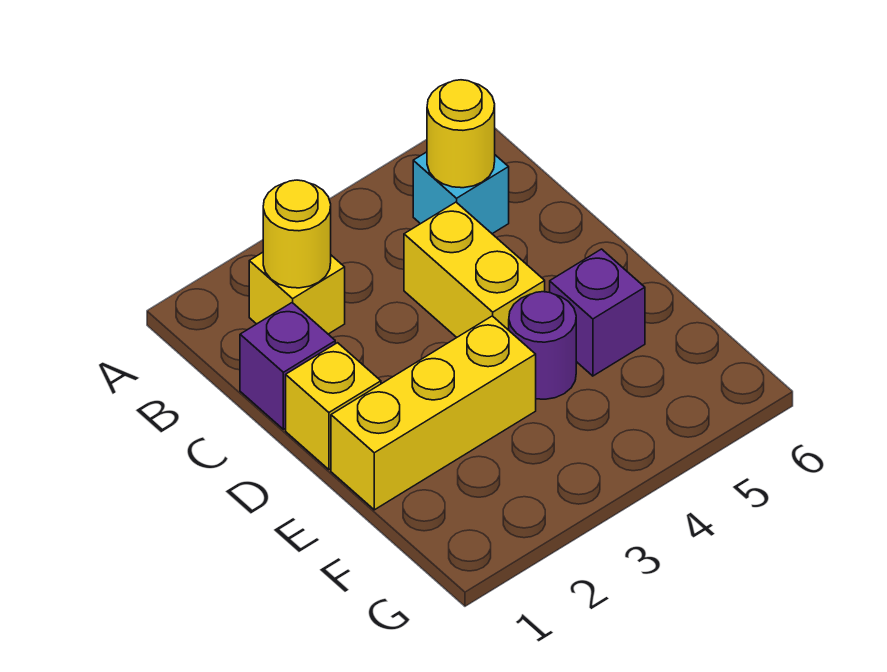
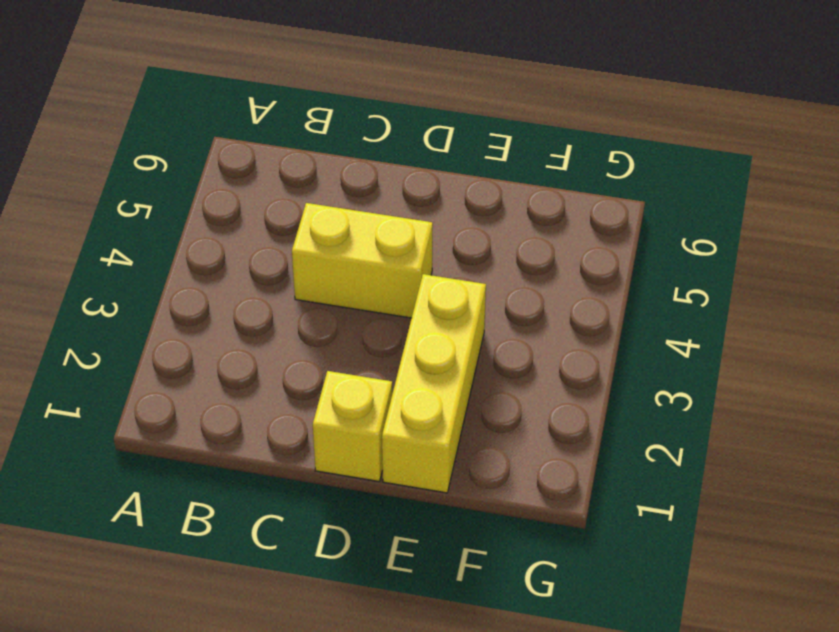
none -> yellow brick B2 level 1
none -> cyan brick B5 level 1

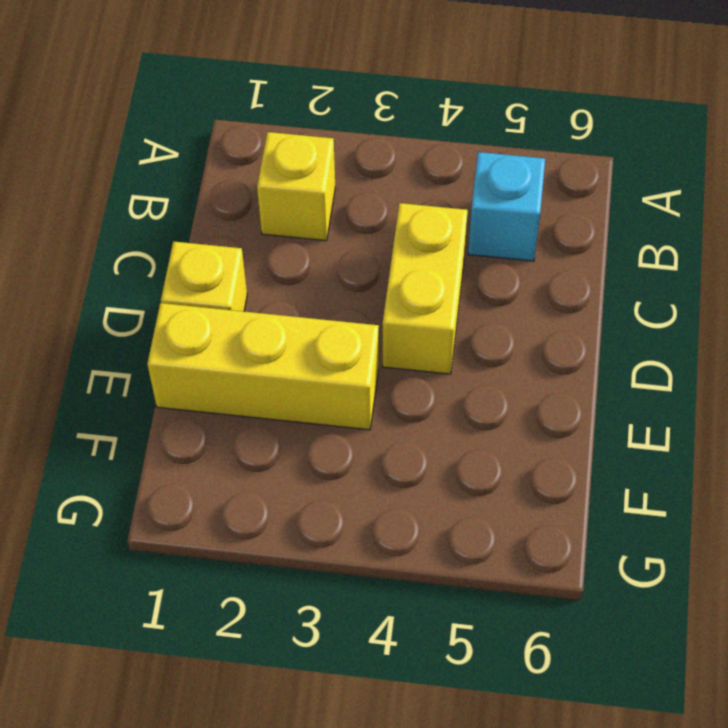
none -> purple brick C1 level 1
none -> purple round brick E4 level 1

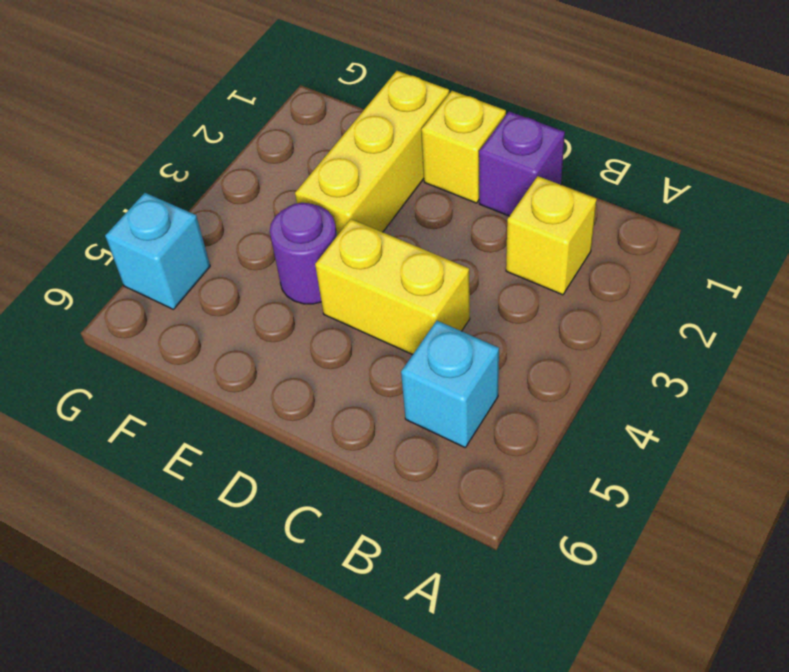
cyan brick G5 level 1 -> none
none -> purple brick E5 level 1
none -> yellow round brick B2 level 2

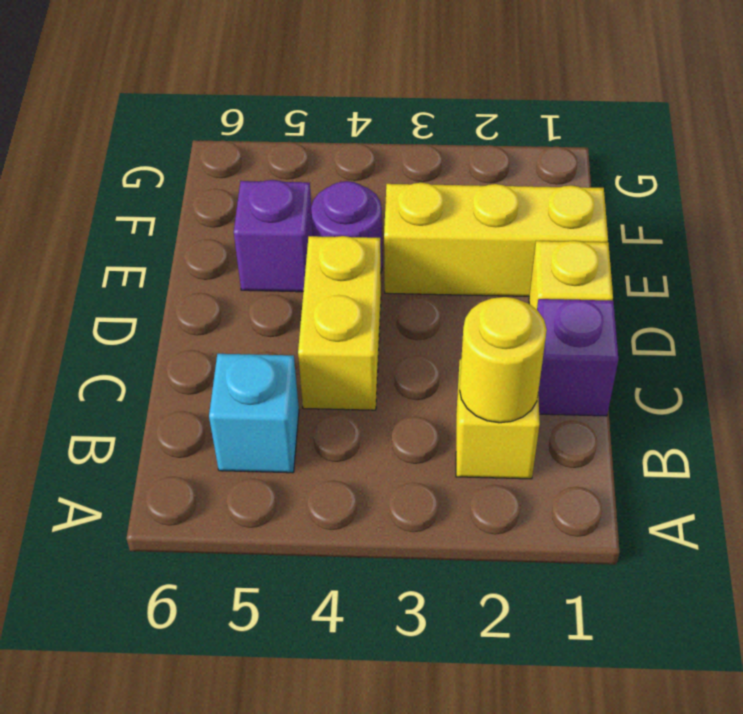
none -> yellow round brick B5 level 2

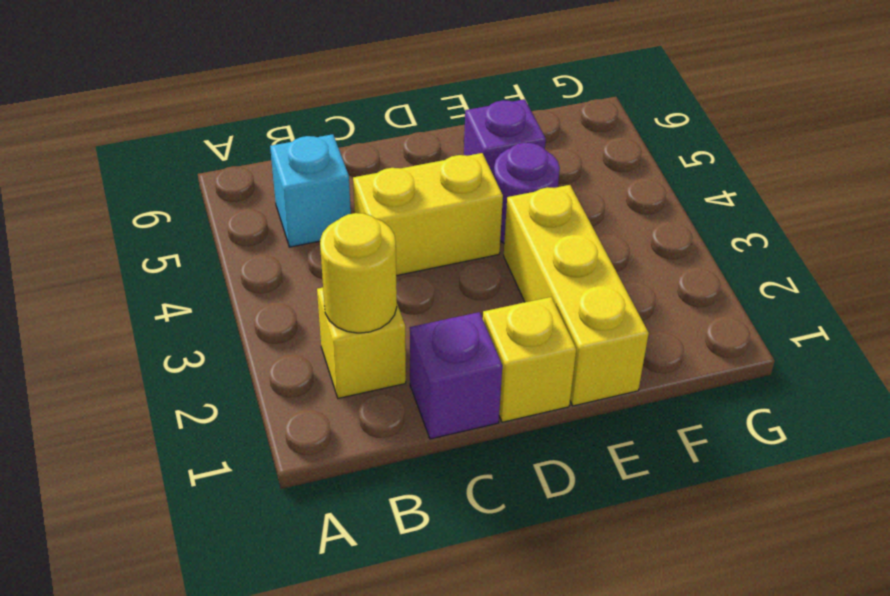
none -> yellow round brick B5 level 2

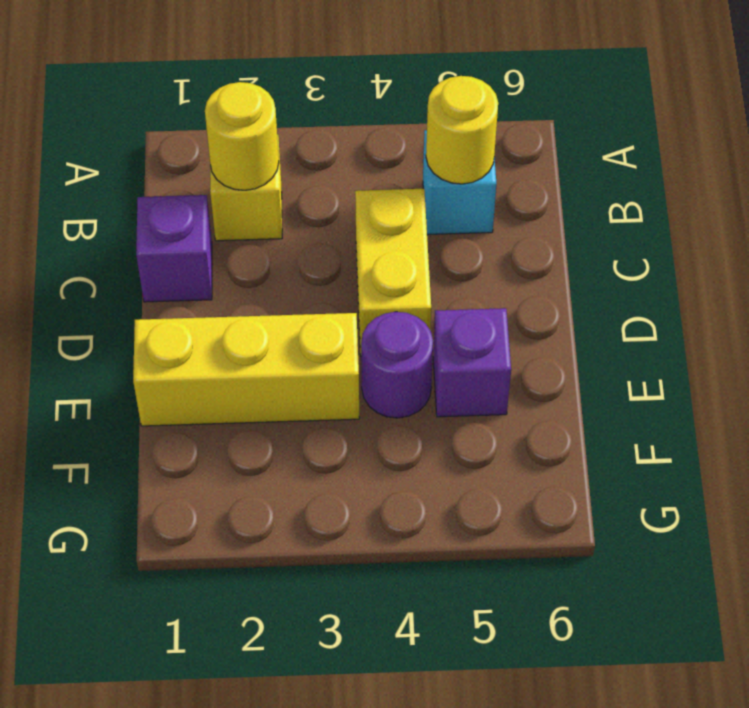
none -> yellow brick D1 level 1

